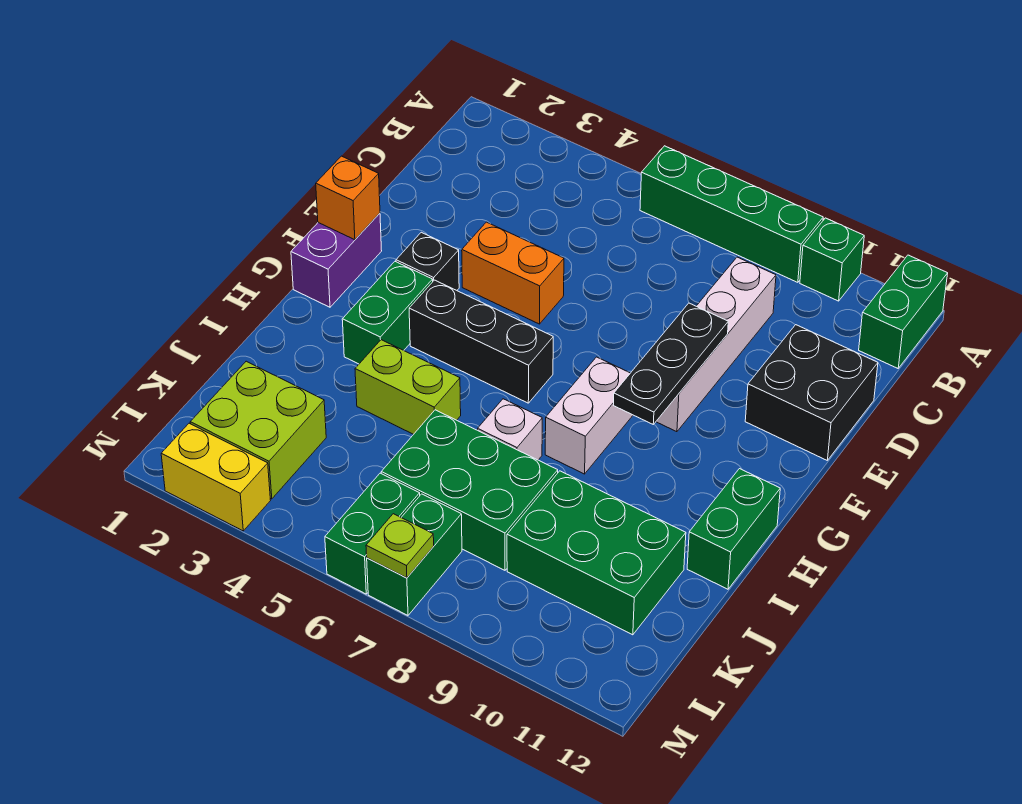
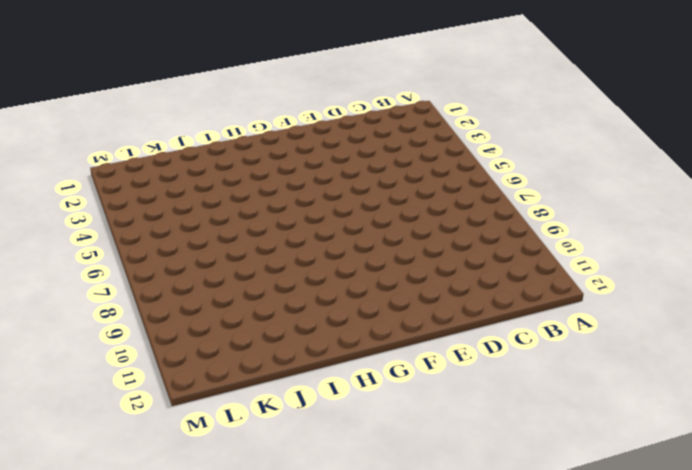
none -> green brick A6:A9 level 1
none -> green brick A10 level 1
none -> green brick A12:B12 level 1

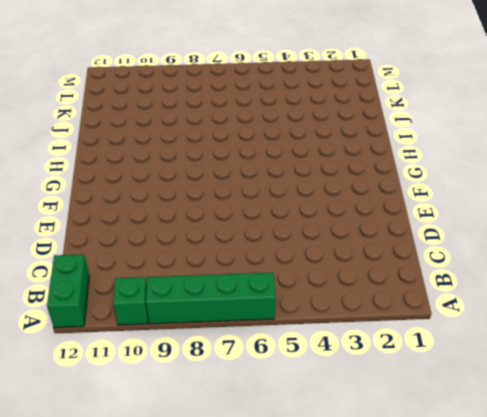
none -> white brick C9:F9 level 1
none -> black brick D11:E12 level 1
none -> orange brick E4:E5 level 1

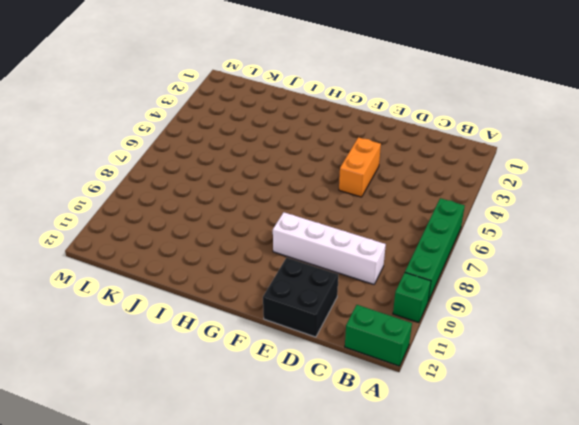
none -> purple brick F1:G1 level 1
none -> black brick F3 level 1
none -> green brick G3:H3 level 1

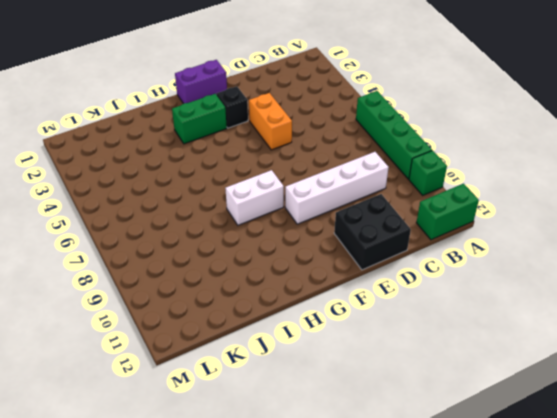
none -> black brick G4:G6 level 1
none -> green brick H12:I12 level 1
none -> lime brick I4:I5 level 1

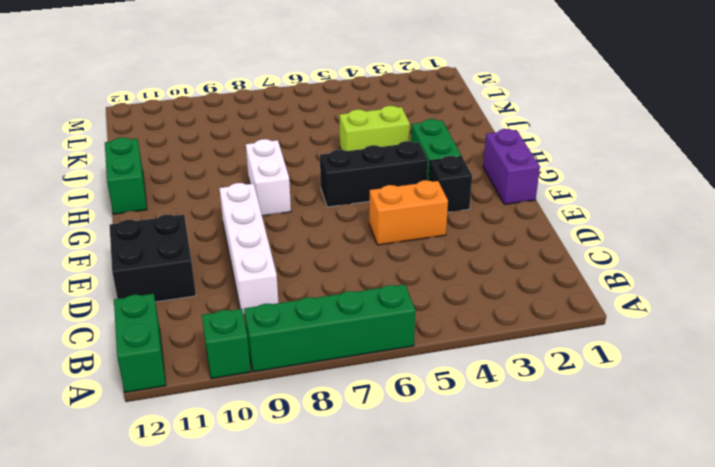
none -> white brick I7 level 1
none -> green brick J6:K8 level 1
none -> green brick J9:K11 level 1

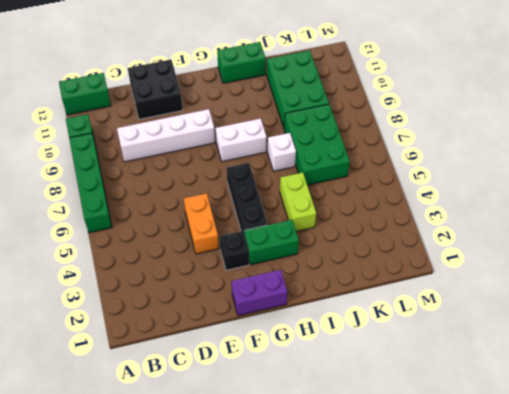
none -> lime brick K2:L3 level 1
none -> green brick L6:M6 level 1
none -> green brick L7:M7 level 1

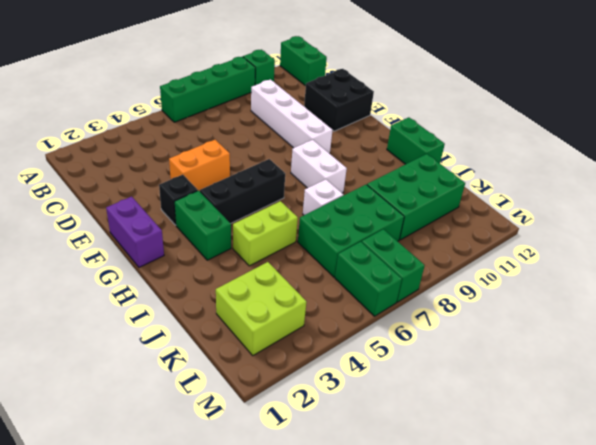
none -> yellow brick M2:M3 level 1
none -> black plate E9:G9 level 2
none -> orange brick F1 level 2

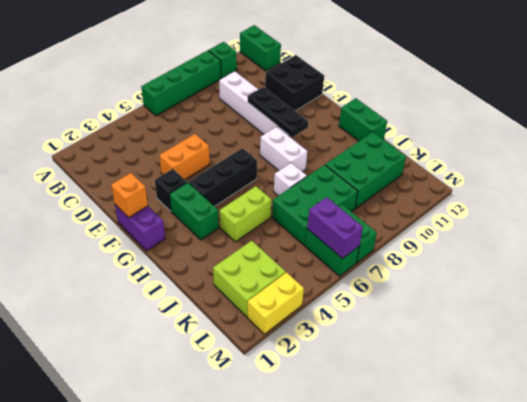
purple brick L6:M6 level 2 -> none
none -> lime plate M7 level 2

